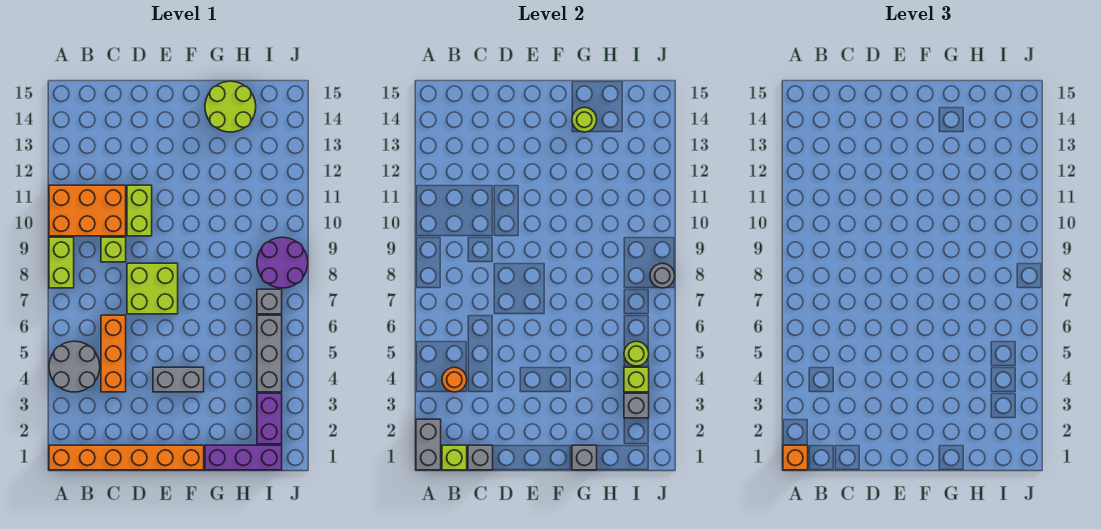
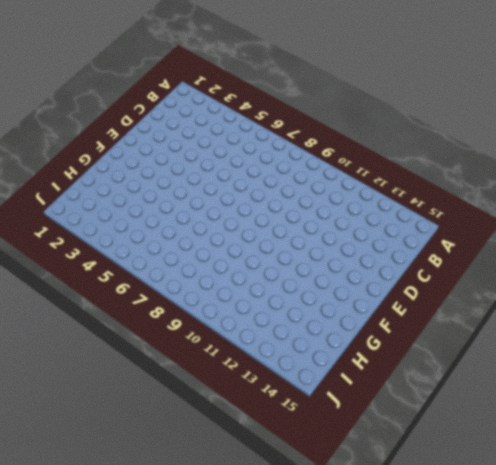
none -> orange brick A1:F1 level 1
none -> grey round brick A4:B5 level 1
none -> lime brick A8:A9 level 1

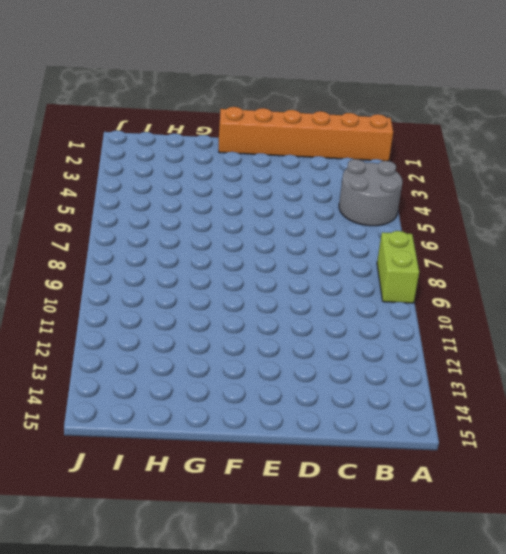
none -> orange brick A10:C11 level 1
none -> orange brick C4:C6 level 1
none -> lime brick C9 level 1

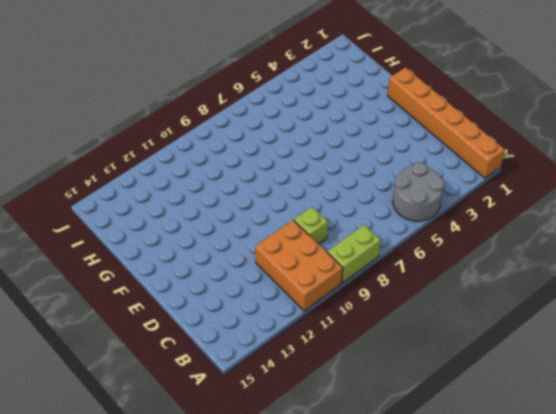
none -> orange brick C4:C6 level 1
none -> lime brick D7:E8 level 1
none -> lime brick D10:D11 level 1

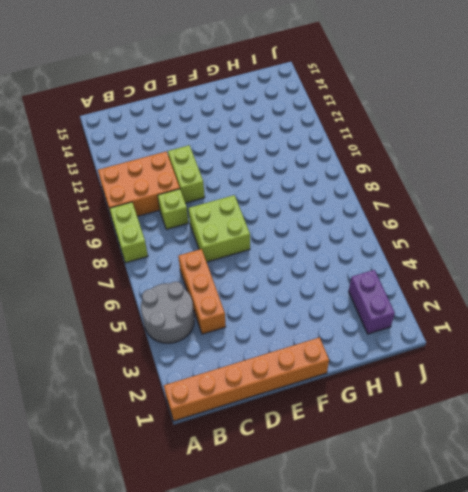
none -> grey brick E4:F4 level 1
none -> purple brick G1:I1 level 1
none -> lime round brick G14:H15 level 1

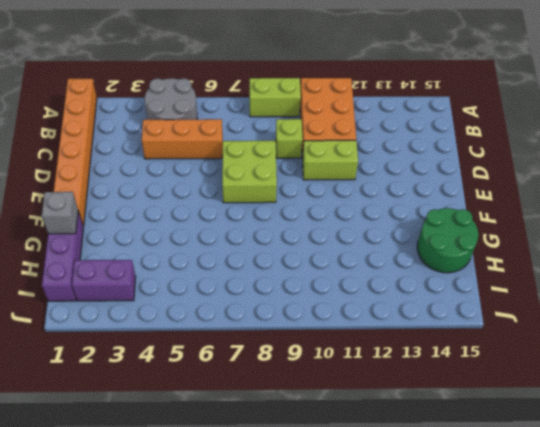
green round brick G14:H15 level 1 -> lime round brick G14:H15 level 1
none -> grey brick E4:F4 level 1
none -> grey brick I4:I6 level 1
none -> grey brick I7 level 1

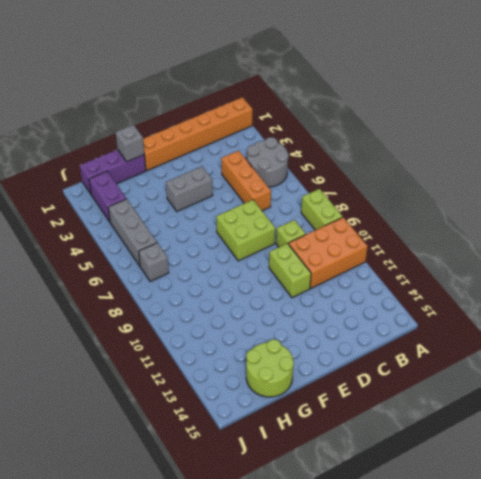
none -> purple round brick I8:J9 level 1
none -> grey brick A1:A2 level 2
none -> lime brick B1 level 2

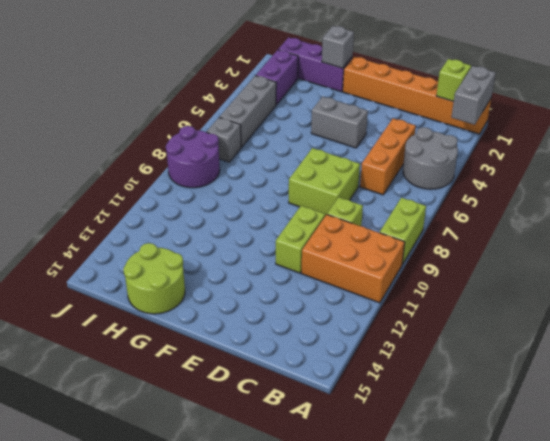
none -> orange round brick B4 level 2
none -> grey brick C1 level 2
none -> lime round brick G14 level 2

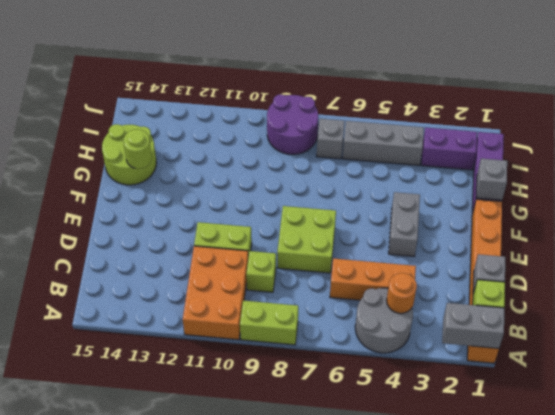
none -> grey brick I3 level 2
none -> lime brick I4 level 2
none -> lime round brick I5 level 2

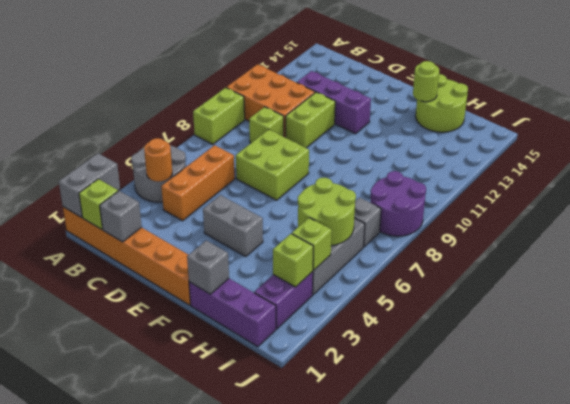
purple brick C12:E12 level 1 -> none
lime round brick H5:I6 level 2 -> lime round brick I5 level 2
lime brick I3 level 2 -> grey brick I3 level 2
none -> grey round brick J8 level 2
none -> orange brick A1 level 3

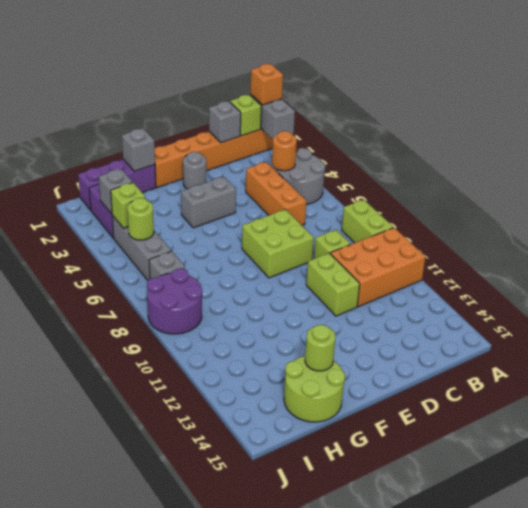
grey round brick E2 level 1 -> grey round brick J8 level 2

